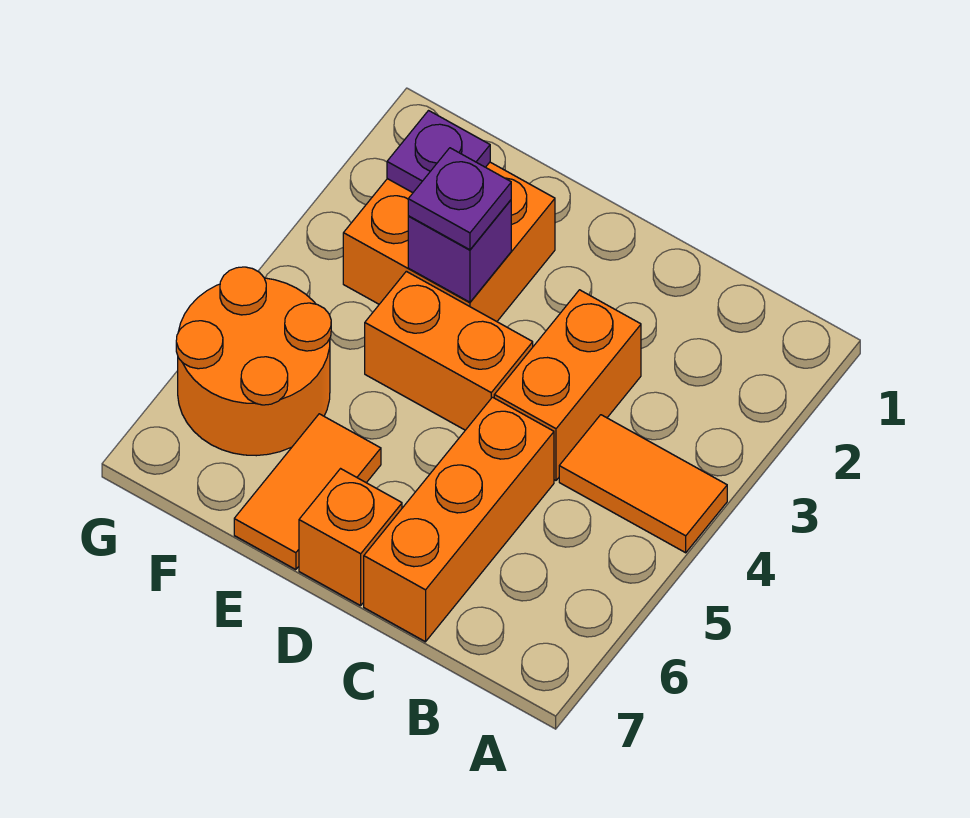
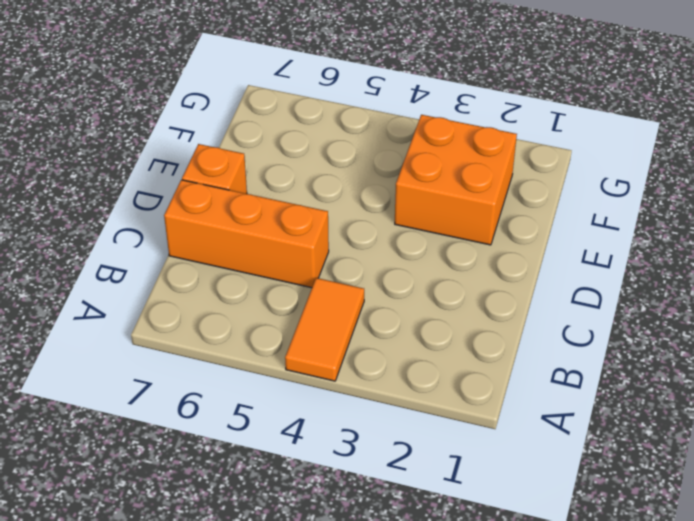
none -> orange brick C3:C4 level 1
none -> orange brick D4:E4 level 1

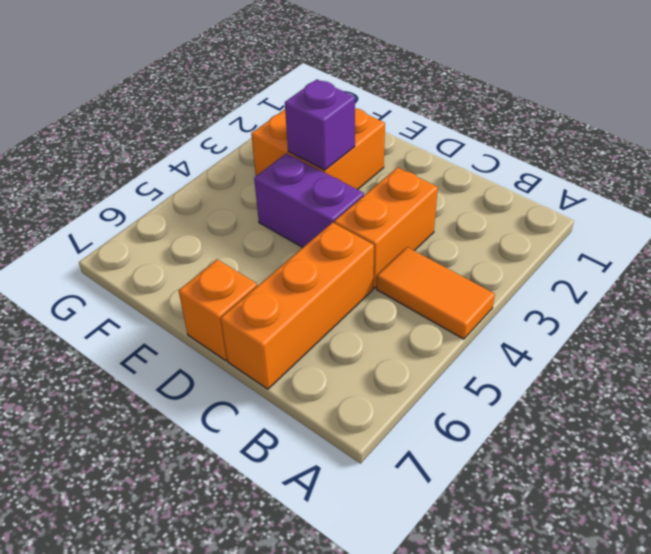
purple brick D4:E4 level 1 -> orange brick D4:E4 level 1
none -> orange tile E6:E7 level 1
none -> orange round brick F5:G6 level 1

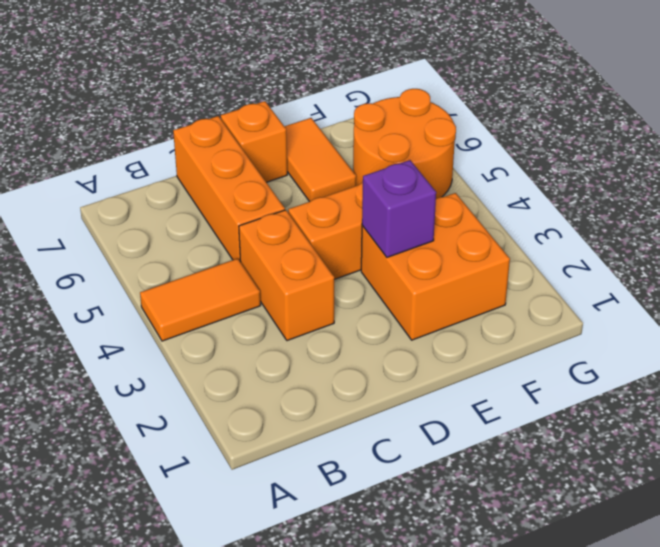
none -> purple plate F2 level 2
none -> purple plate E3 level 3

